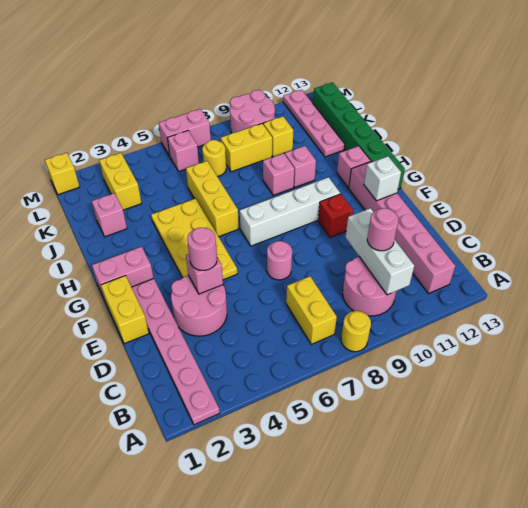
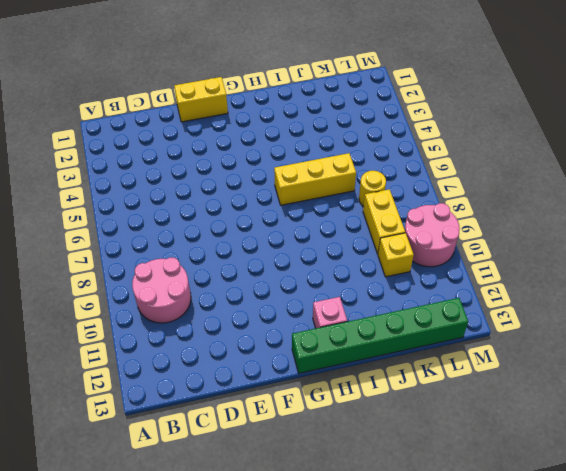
none -> pink plate A2:F2 level 1
none -> yellow round brick A8 level 1
none -> yellow brick B7:C7 level 1
none -> pink brick B12:G12 level 1

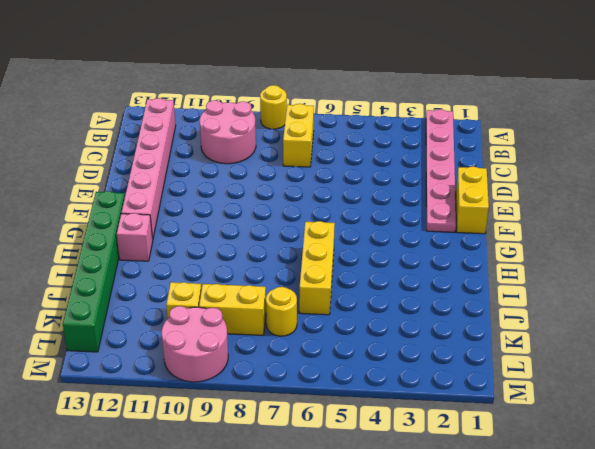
none -> pink round brick D3:E4 level 1
none -> pink round brick E7 level 1
none -> yellow plate F4:I5 level 1
none -> red brick F10 level 1

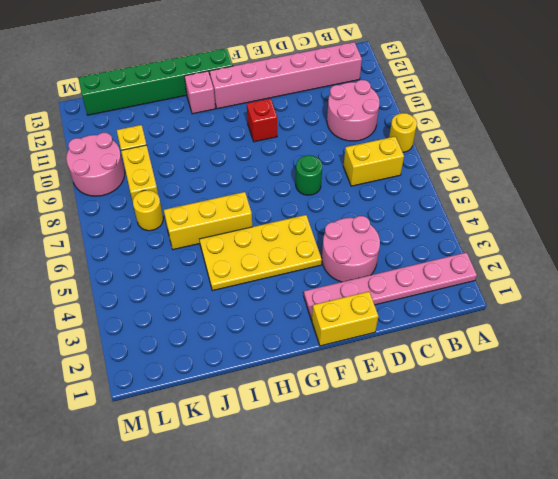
green round brick E7 level 1 -> pink round brick E7 level 1
none -> pink brick G1:G2 level 1
none -> white brick G7:G10 level 1
none -> pink brick I9 level 1
none -> pink brick I10 level 1

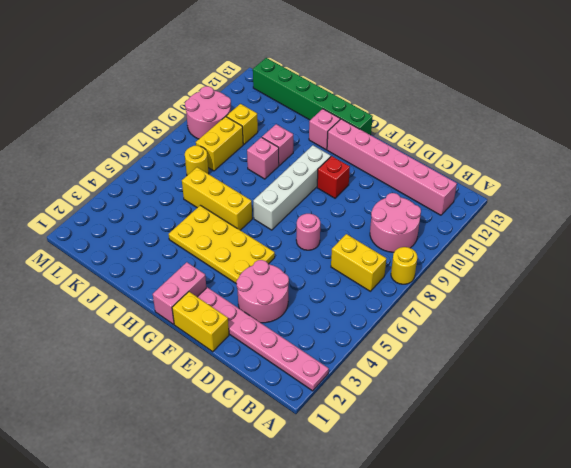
none -> pink brick J2 level 1
none -> pink plate J12:M12 level 1
none -> yellow brick K3:L3 level 1
none -> pink brick L6 level 1

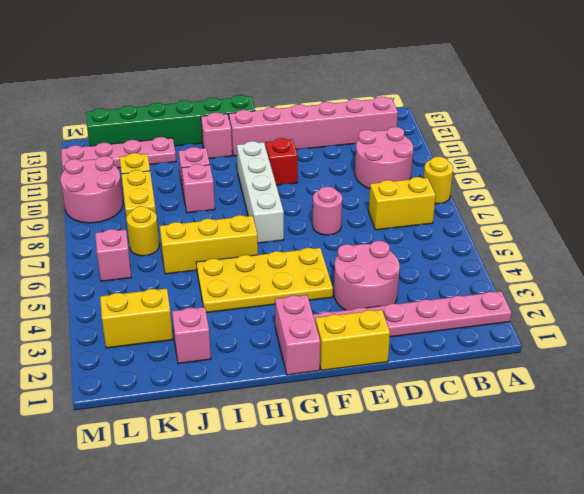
none -> yellow brick M1 level 1
none -> pink brick M6:M7 level 1
none -> white brick B10:D10 level 2
none -> pink brick E4 level 2

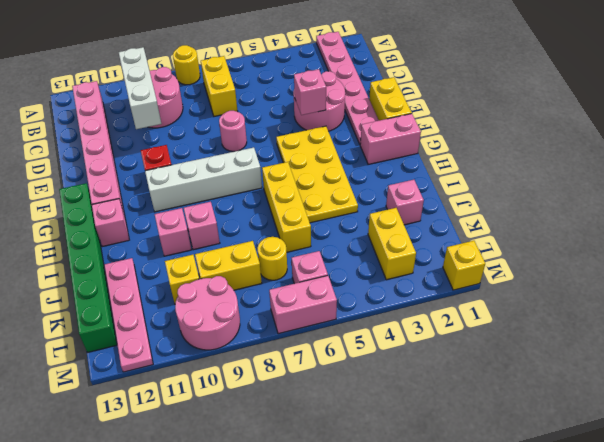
none -> white brick F12 level 2
none -> pink round brick C10 level 3
none -> pink round brick E4 level 3

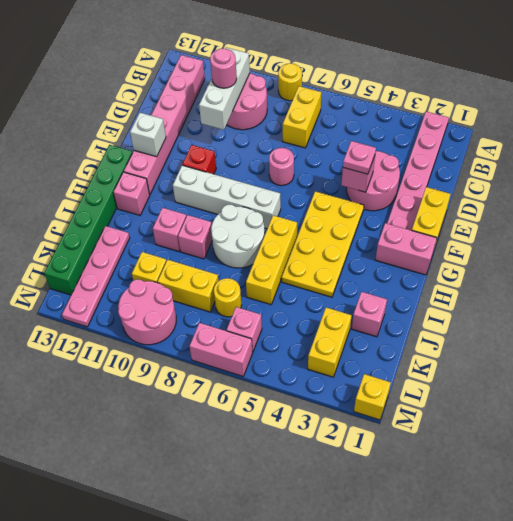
pink plate E4 level 3 -> pink round brick E4 level 3
white round brick H7:I8 level 1 -> none

